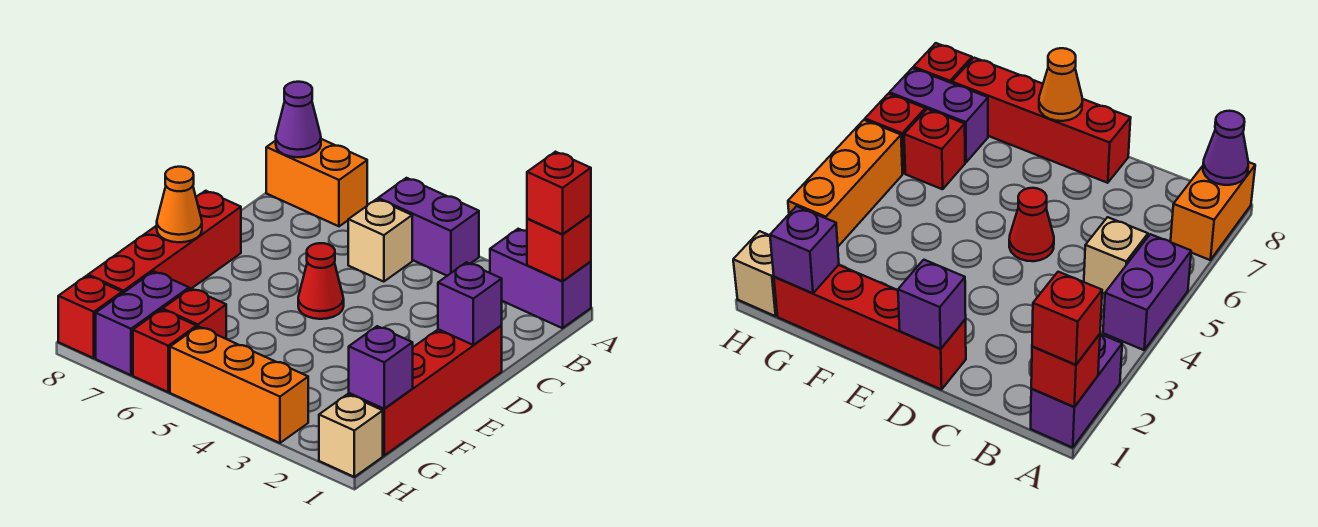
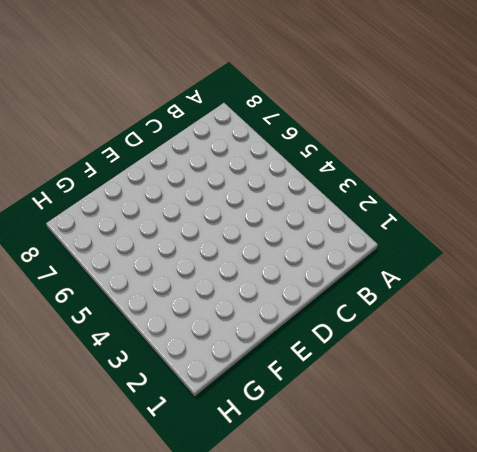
none -> purple brick A1:A2 level 1
none -> purple brick A4:A5 level 1
none -> orange brick A7:A8 level 1

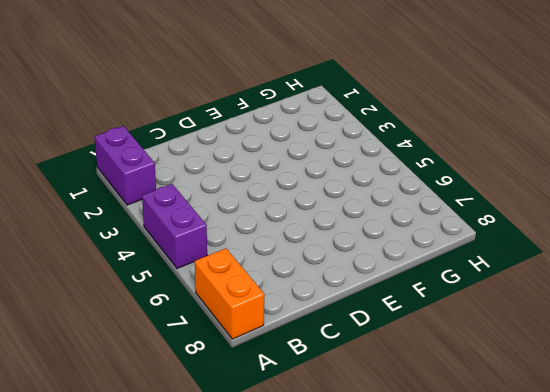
none -> tan brick B5 level 1
none -> red brick D1:G1 level 1
none -> red cone D5 level 1

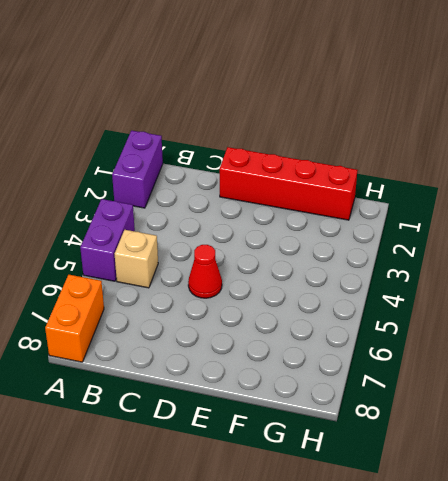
none -> red brick D8:G8 level 1
none -> red brick G6 level 1
none -> purple brick G7:H7 level 1

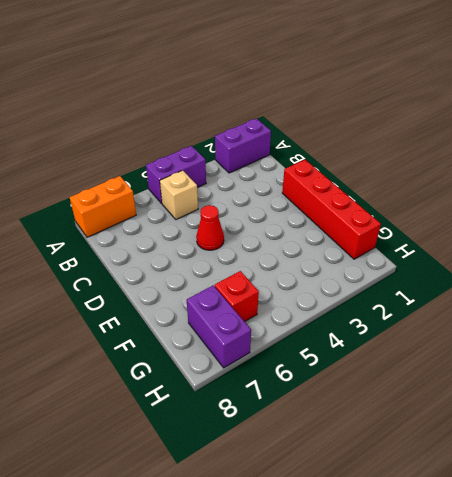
none -> red brick D8:G8 level 1
none -> tan brick H1 level 1
none -> orange brick H3:H5 level 1

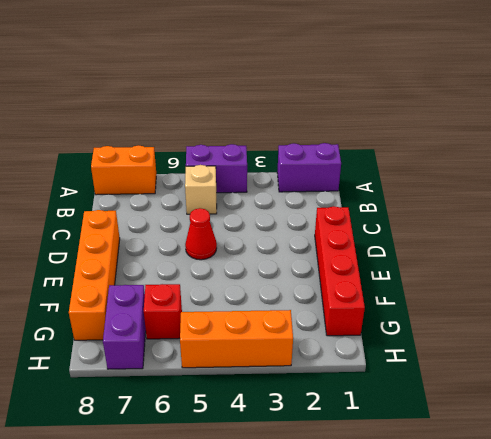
orange brick D8:G8 level 1 -> red brick D8:G8 level 1
none -> tan brick H1 level 1
none -> red brick H6 level 1
none -> red brick H8 level 1

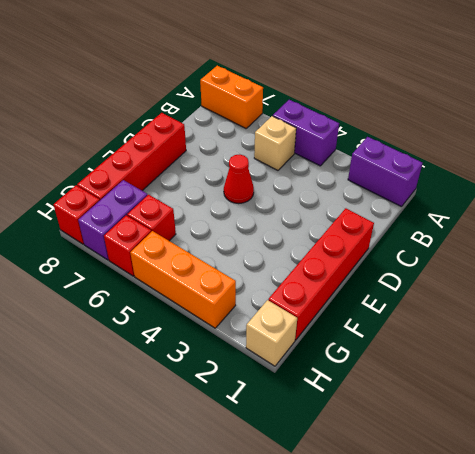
none -> red brick A1 level 2
none -> purple cone A8 level 2
none -> purple brick D1 level 2

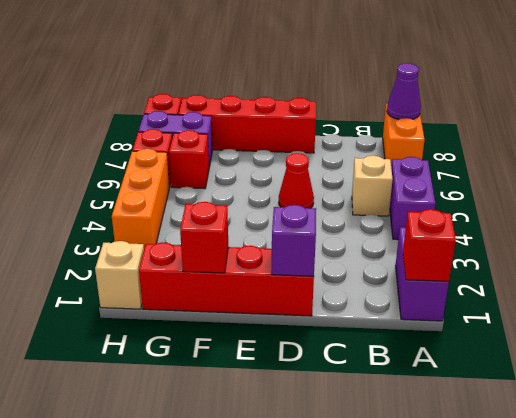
red brick F1 level 2 -> red brick A1 level 3
none -> orange cone E8 level 2
none -> purple brick G1 level 2

